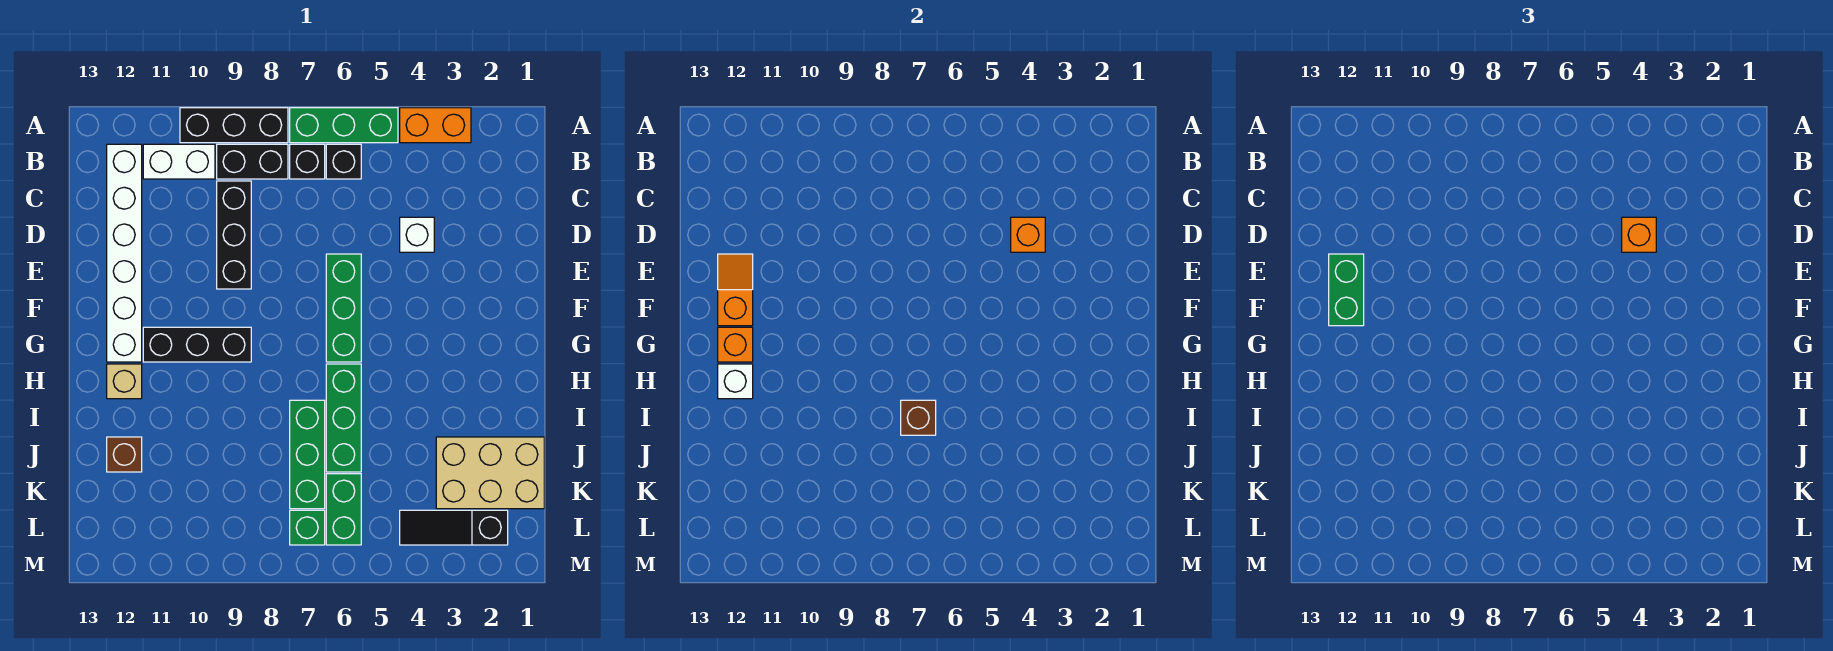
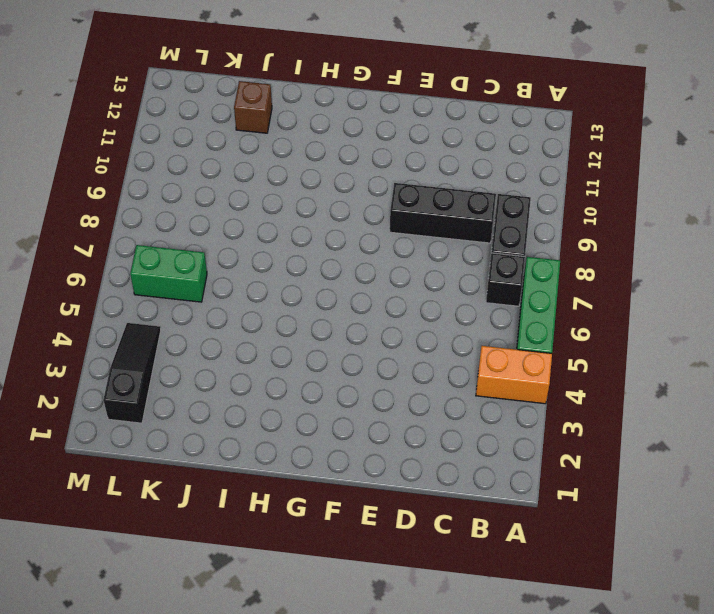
orange brick A4:B4 level 1 -> orange brick A3:A4 level 1
none -> black brick A8:A10 level 1
none -> black brick B6 level 1
none -> white brick B10:B11 level 1

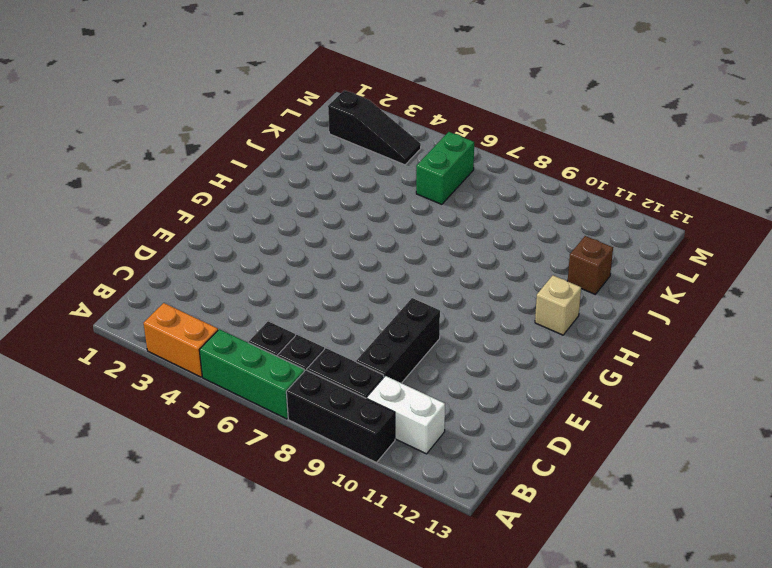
none -> white brick B12:G12 level 1
none -> white brick D4 level 1
none -> green brick E6:G6 level 1

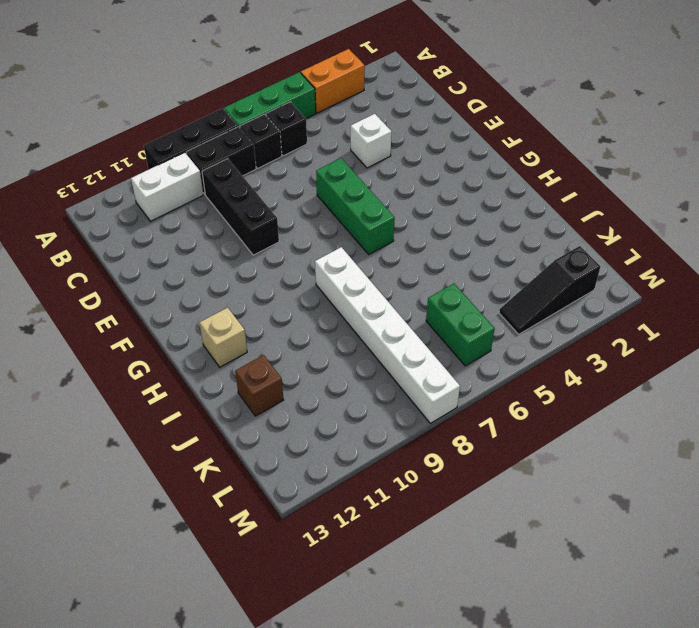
white brick H8:M8 level 1 -> white brick B12:G12 level 1
none -> black brick G9:G11 level 1
none -> green brick H6:J6 level 1
none -> green brick I7:K7 level 1

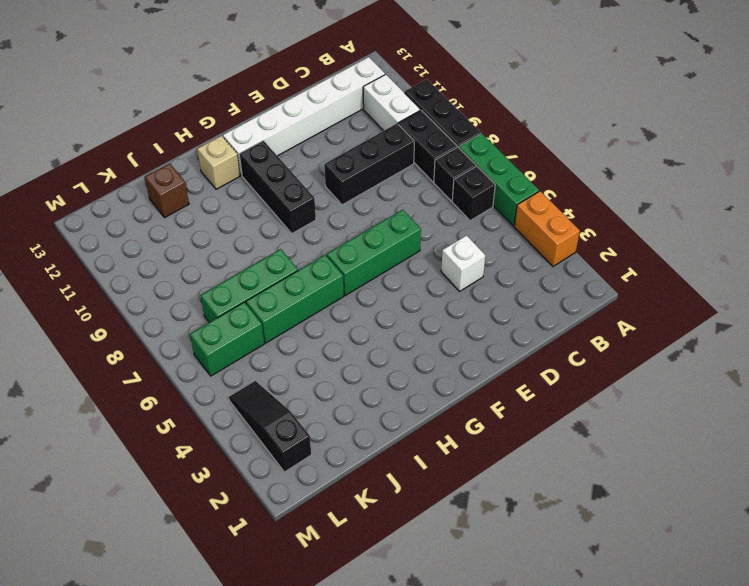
none -> tan brick J1:K3 level 1
none -> green brick L7 level 1
none -> orange brick D4 level 2

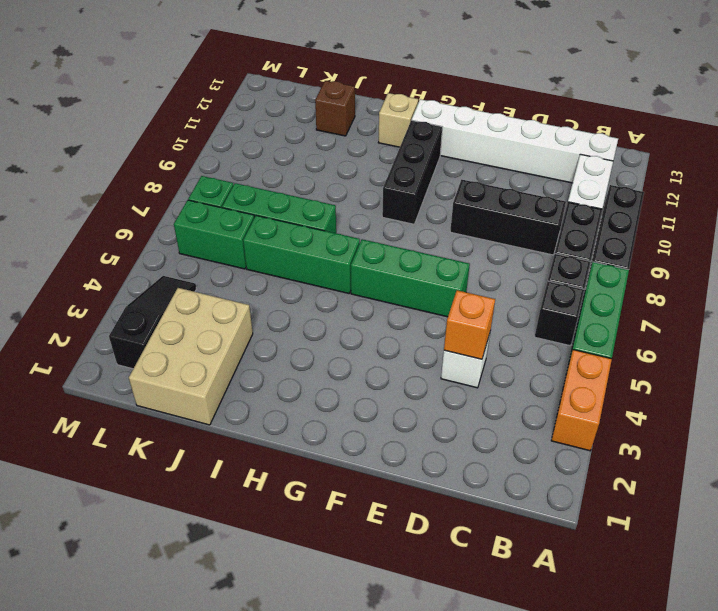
none -> orange slope E12:F12 level 2 top F
none -> orange brick G12 level 2
none -> white brick H12 level 2

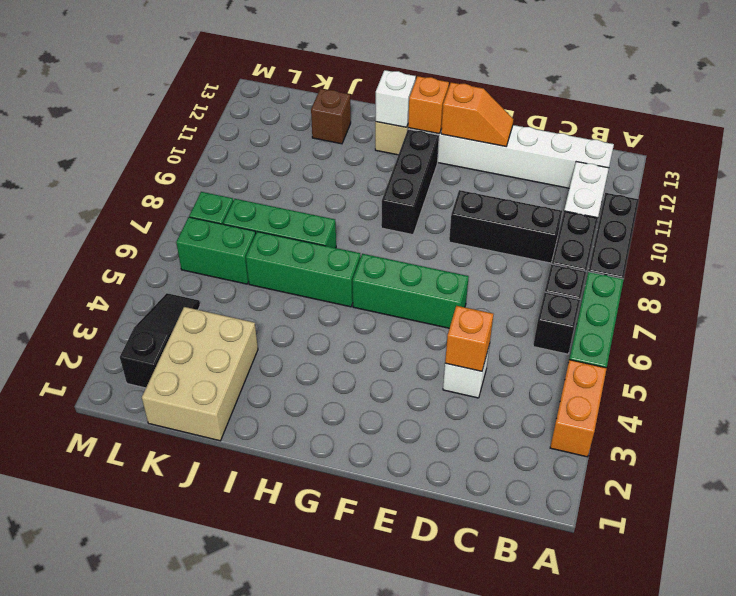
none -> brown brick I7 level 2
none -> orange brick D4 level 3
none -> green brick E12:F12 level 3

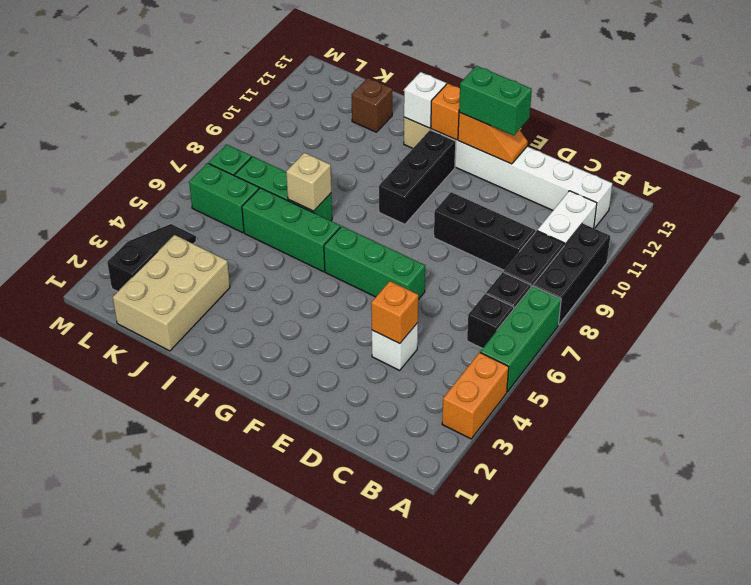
tan brick I7 level 2 -> brown brick I7 level 2
none -> orange brick D4 level 3

